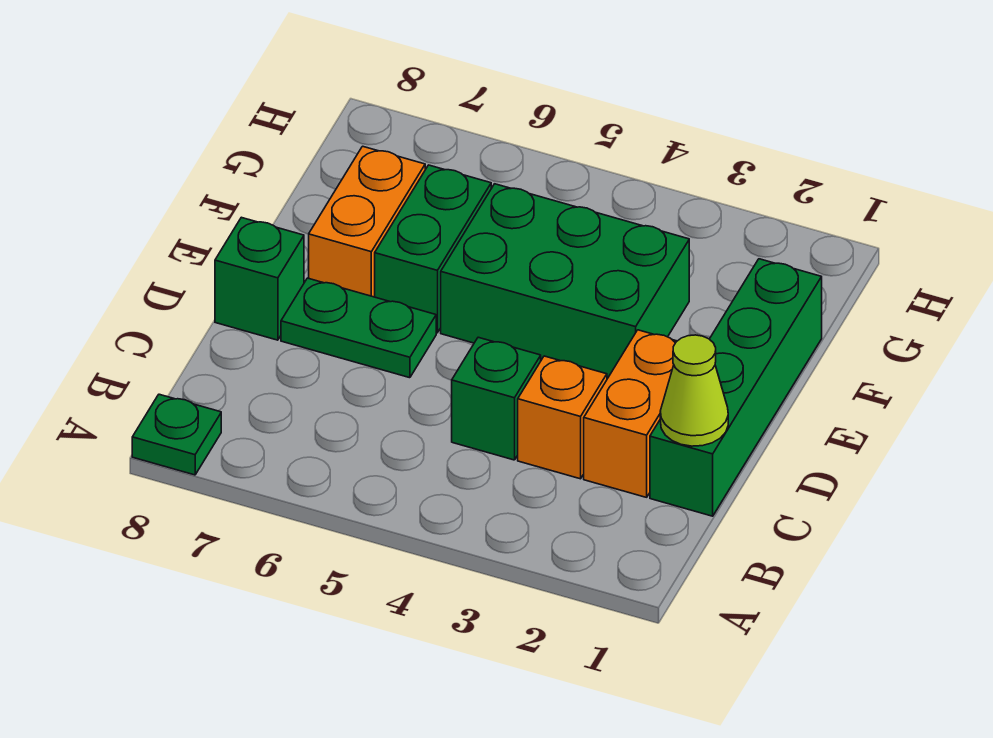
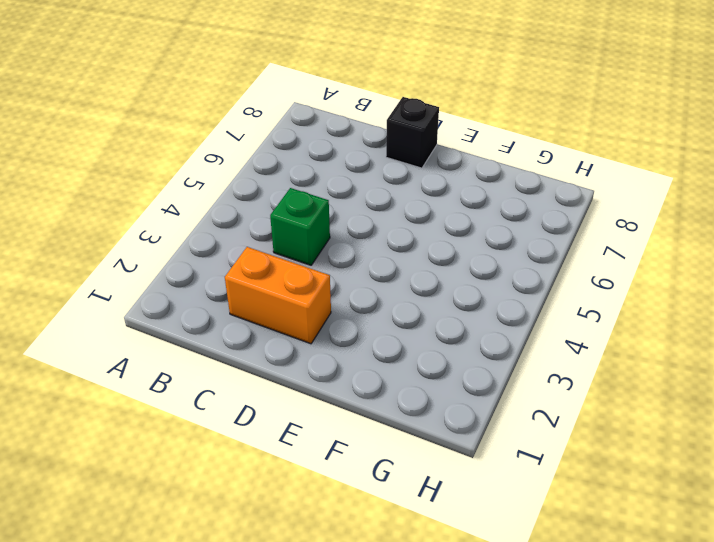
black brick D8 level 1 -> green brick D8 level 1
none -> green plate A8 level 1
none -> green brick C1:F1 level 1

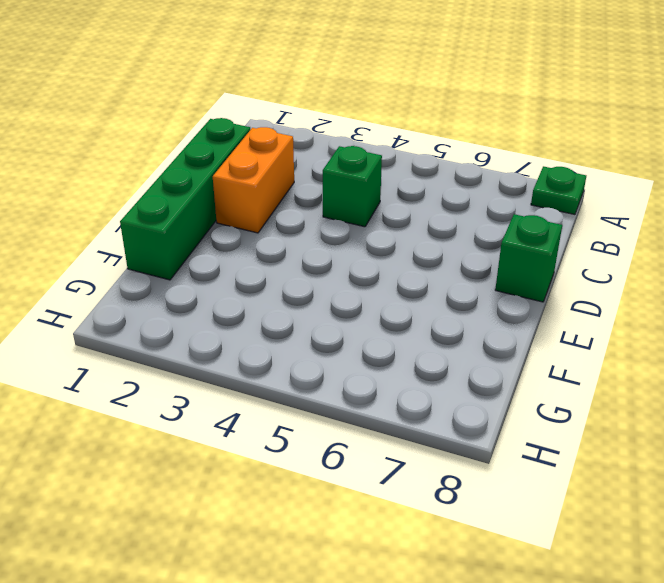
none -> orange brick C3 level 1
none -> green plate D6:D7 level 1

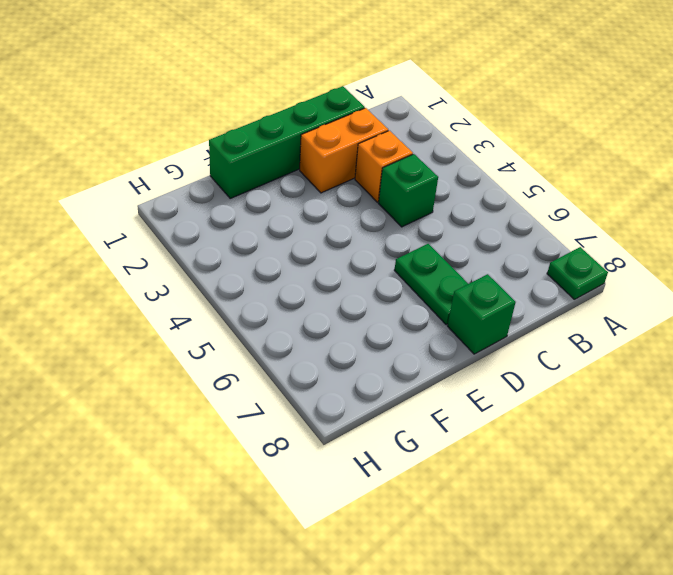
none -> green brick E3:F5 level 1
none -> green brick E6:F6 level 1

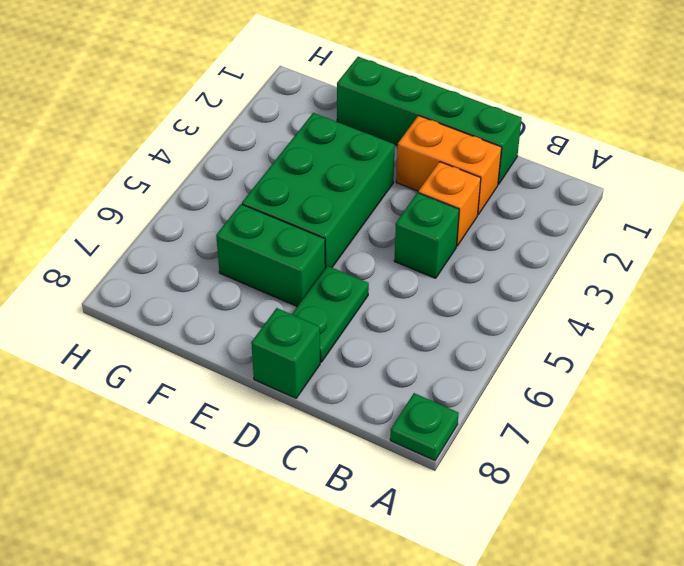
none -> orange brick E7:F7 level 1
none -> lime cone C1 level 2

